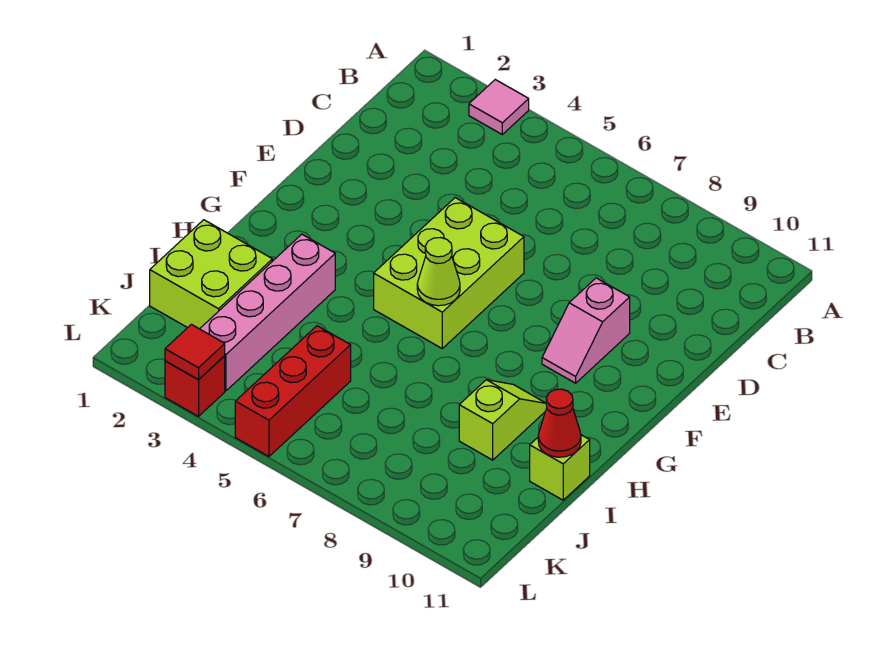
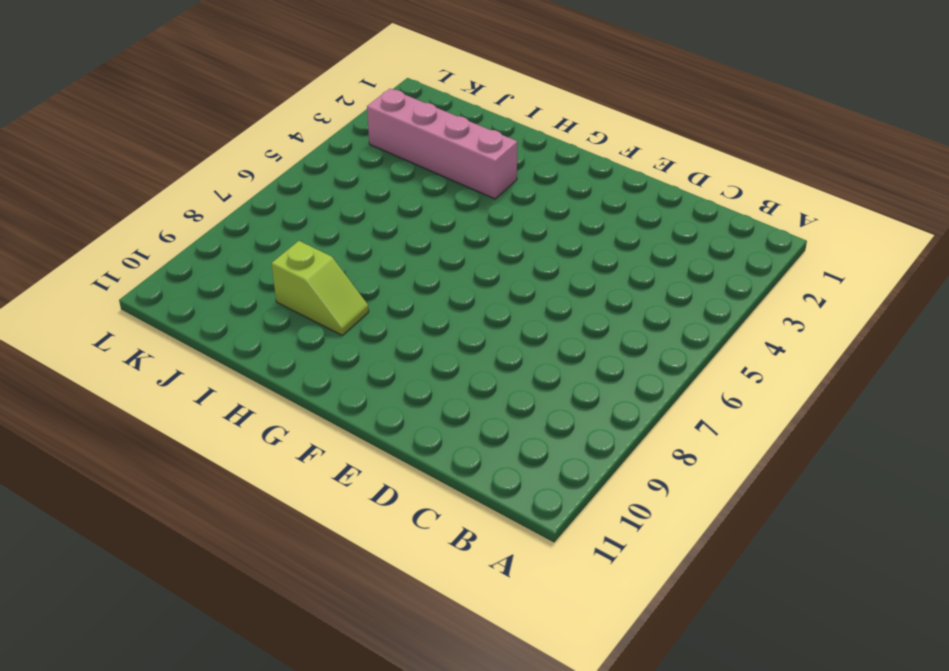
none -> pink tile A3 level 1
none -> lime brick E5:G6 level 1
none -> pink slope E9:F9 level 1 top E

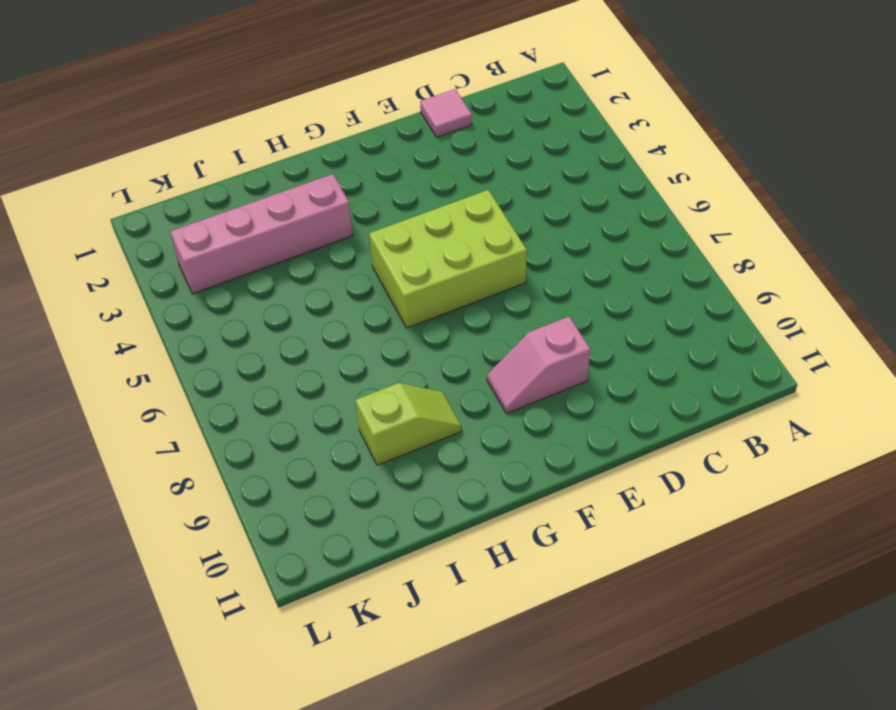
pink tile D1 level 1 -> pink tile A3 level 1
none -> lime brick I1:J2 level 1
none -> lime brick I11 level 1
none -> red brick J5:L5 level 1

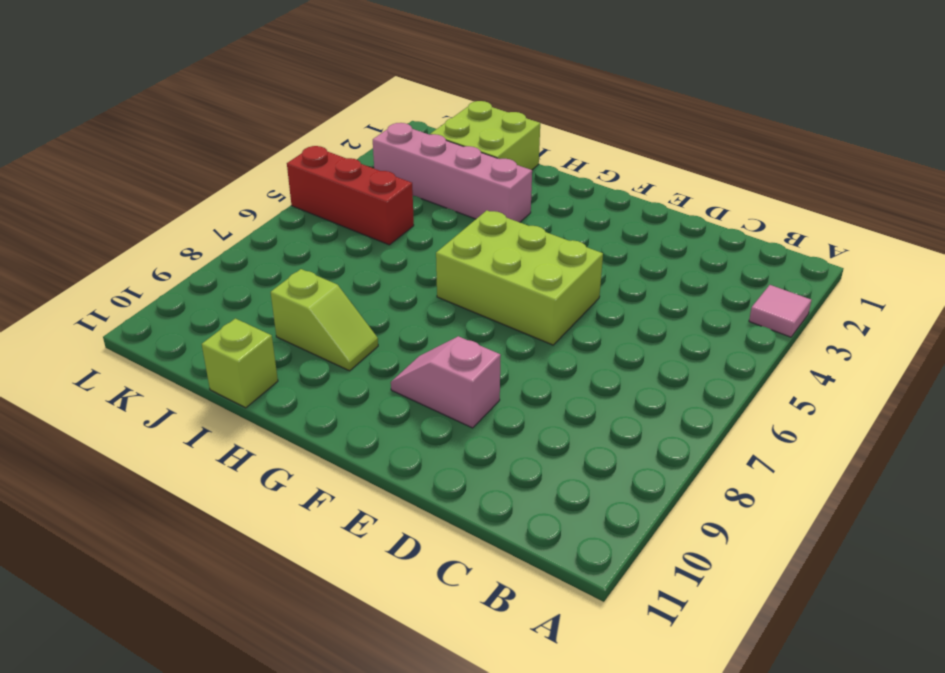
none -> red brick L3 level 1
none -> lime cone G6 level 2
none -> red cone I11 level 2

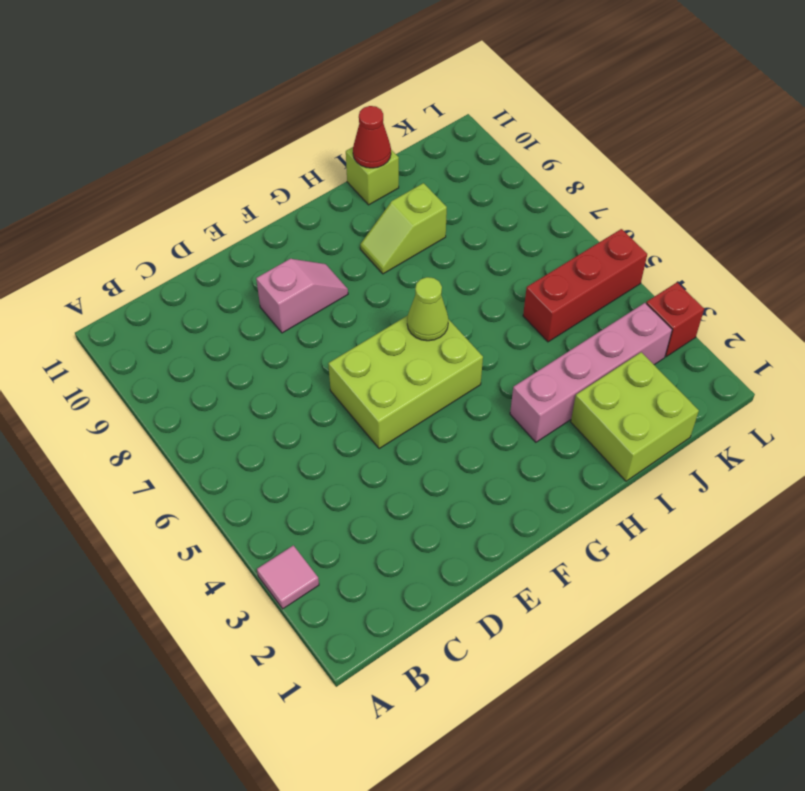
none -> red tile L3 level 2

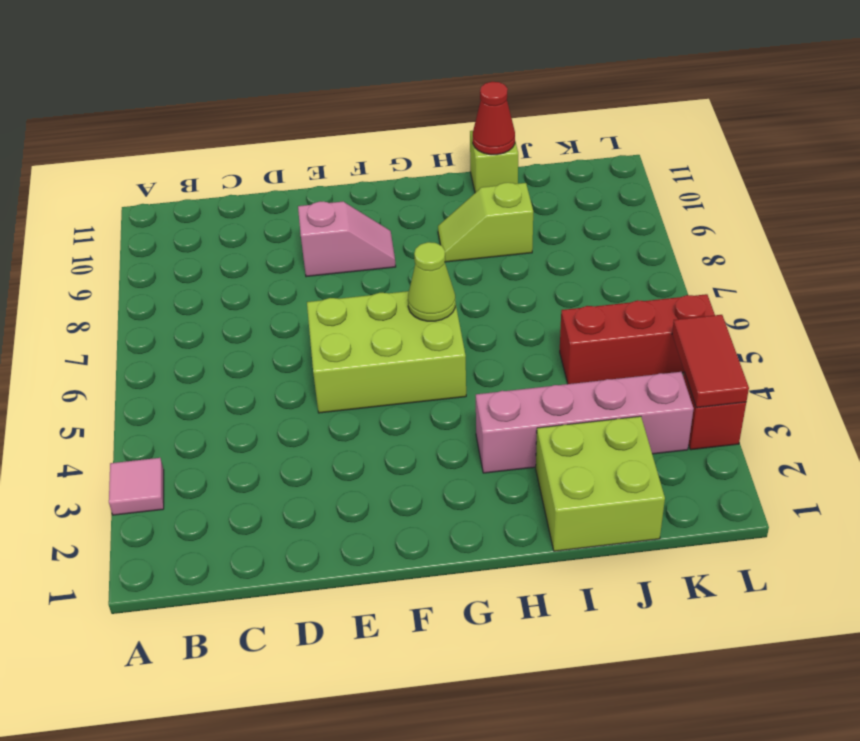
red tile L3:L4 level 2 -> red tile L3 level 2

